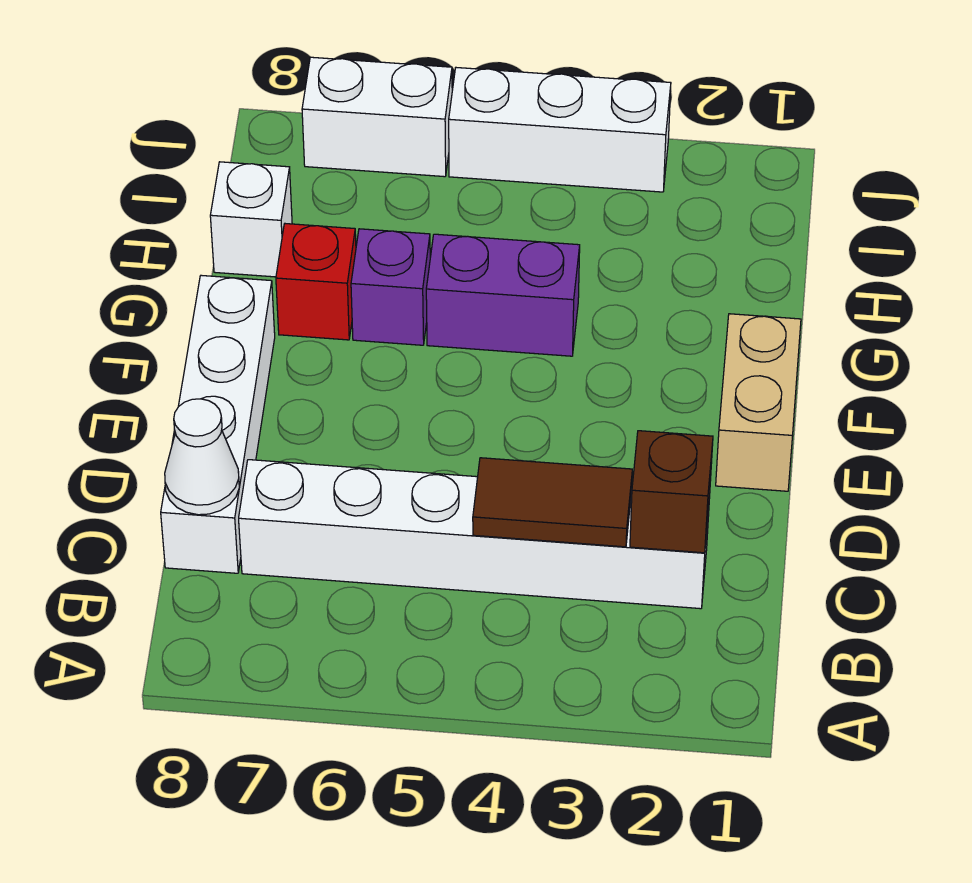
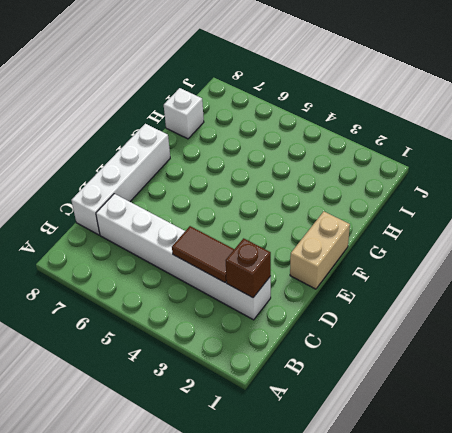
none -> purple brick G4:G5 level 1
none -> purple brick G6 level 1
none -> red brick G7 level 1

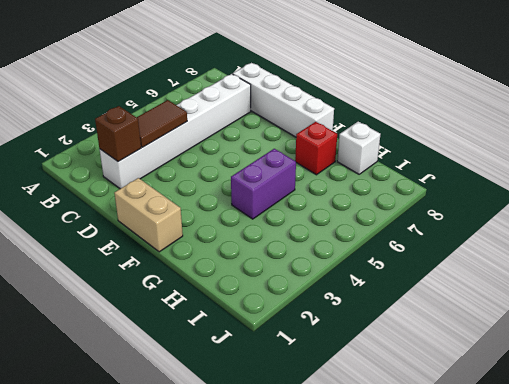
none -> purple brick G6 level 1
none -> white brick J3:J5 level 1
none -> white brick J6:J7 level 1

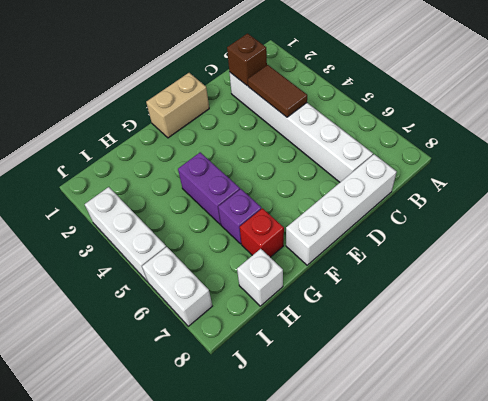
none -> white cone C8 level 2

